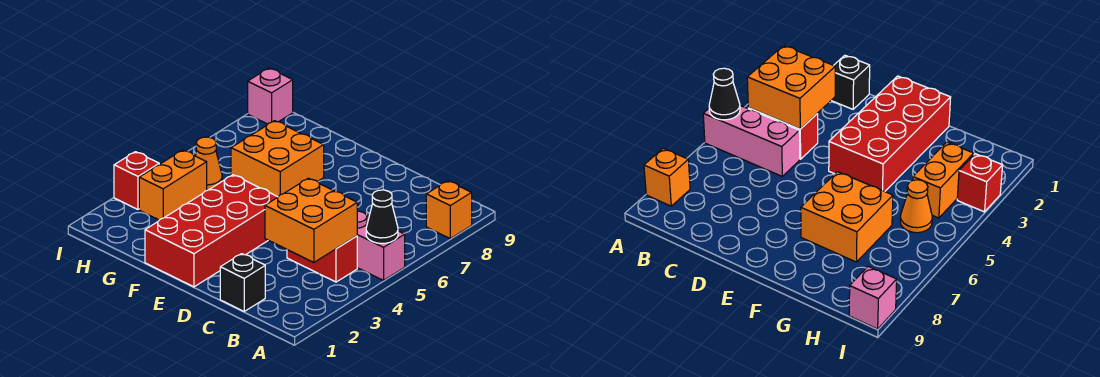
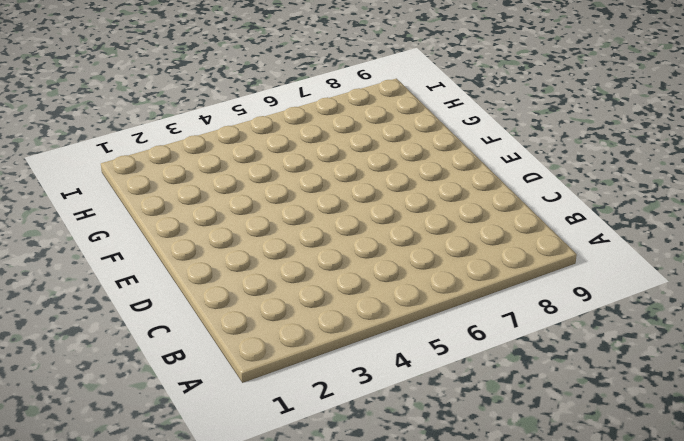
none -> pink brick A5:C5 level 1
none -> orange brick A8 level 1
none -> red brick B4:C4 level 1

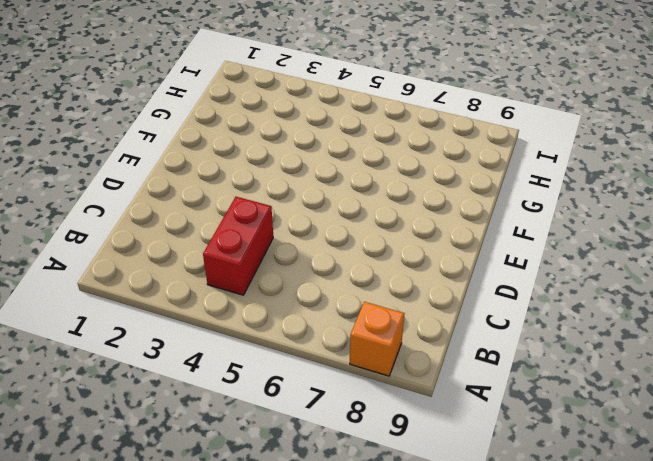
none -> pink brick A5:C5 level 1
none -> black brick C1 level 1
none -> red brick E1:F4 level 1

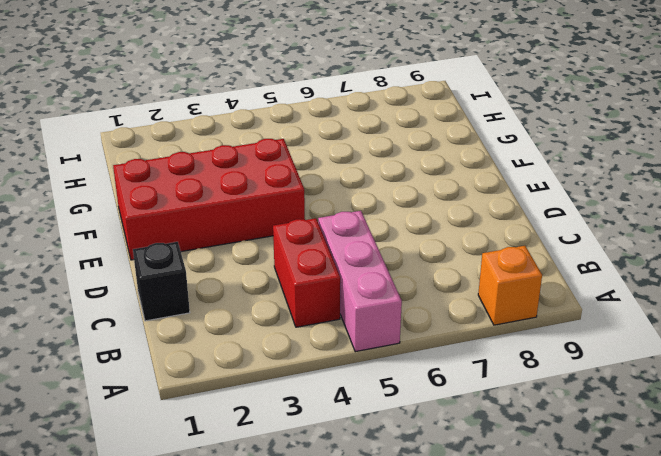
none -> orange brick F6:G7 level 1
none -> orange brick H3:H4 level 1
none -> orange cone H5 level 1

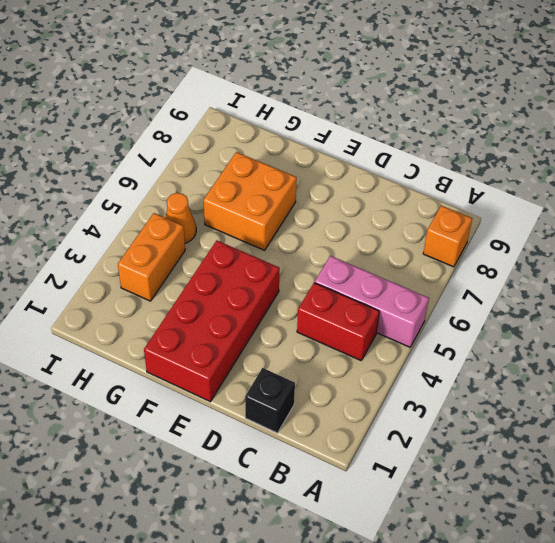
none -> red brick I3 level 1
none -> pink brick I9 level 1
none -> black cone A5 level 2

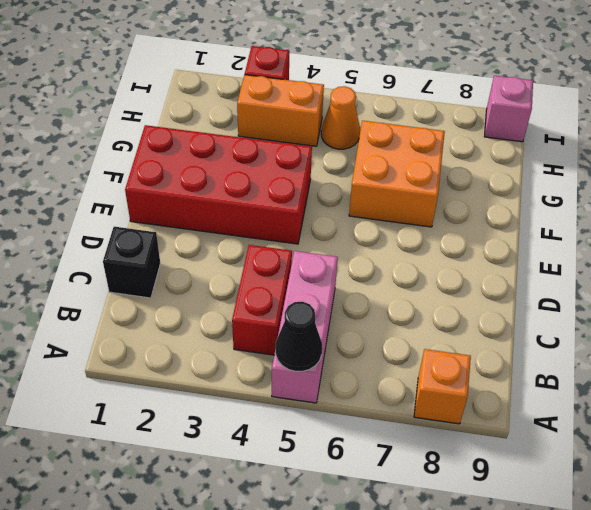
none -> orange brick B3:C4 level 2

